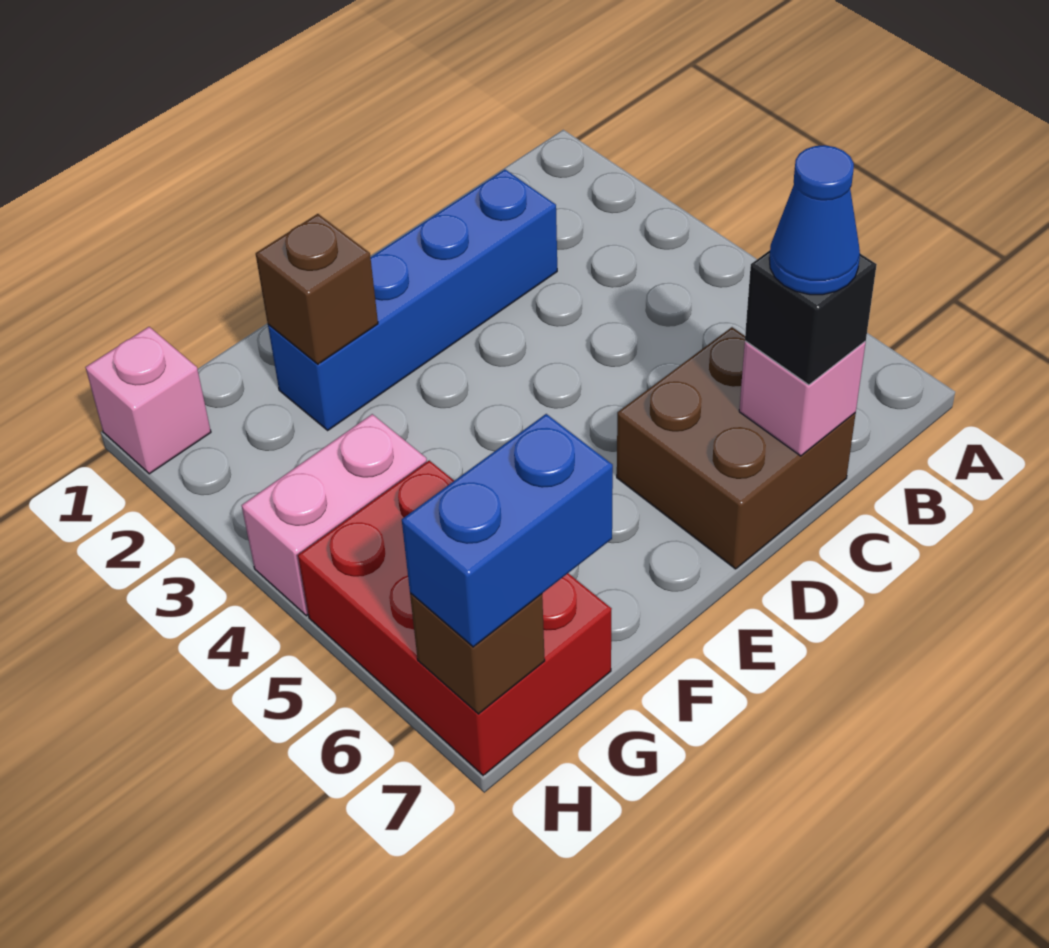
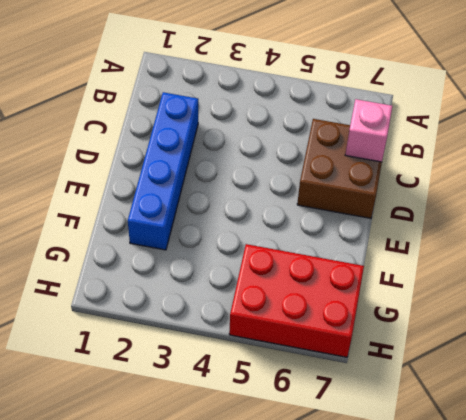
none -> pink brick G4:H4 level 1
none -> pink brick H1 level 1

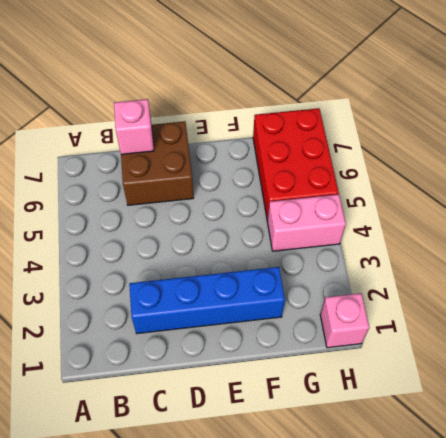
none -> brown brick F2 level 2
none -> brown brick H7 level 2

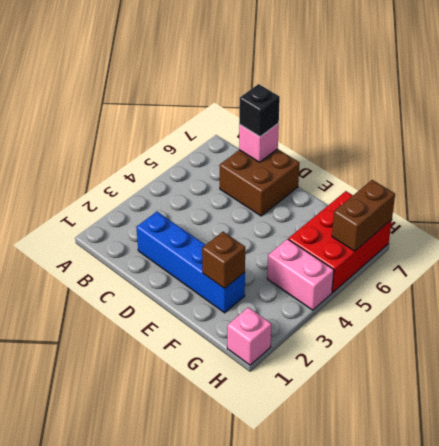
brown brick H6:H7 level 2 -> brown brick H7 level 2
none -> blue brick G7:H7 level 3
none -> blue cone C7 level 4

